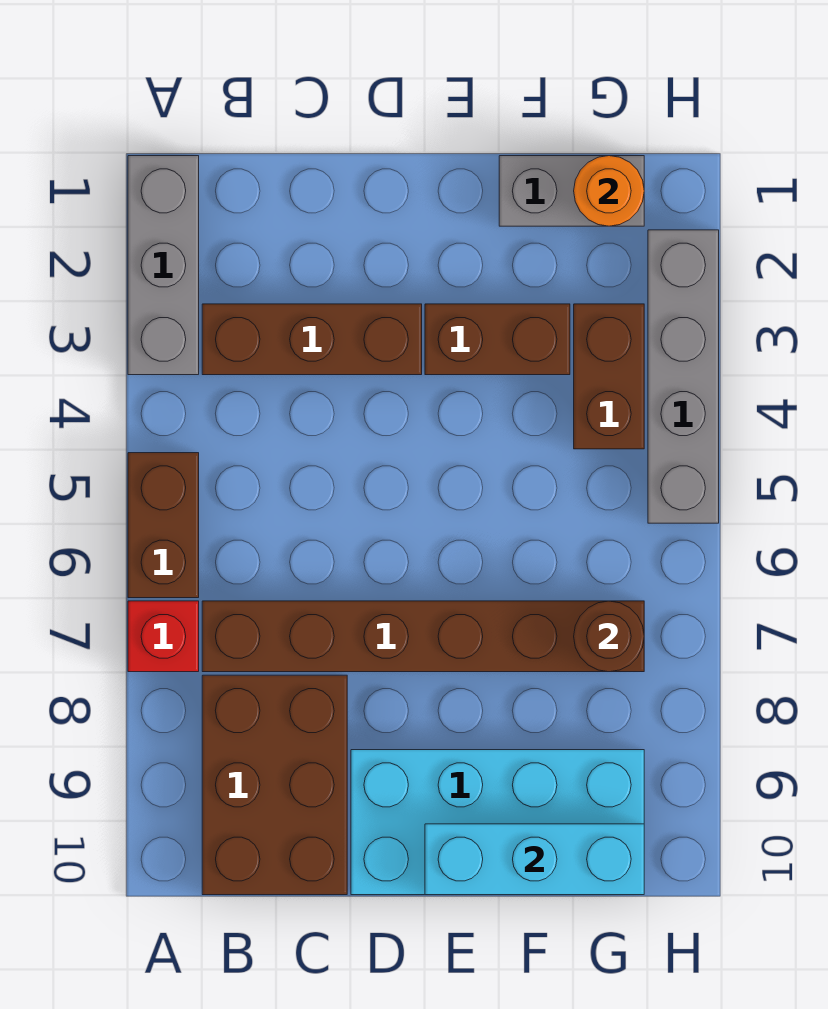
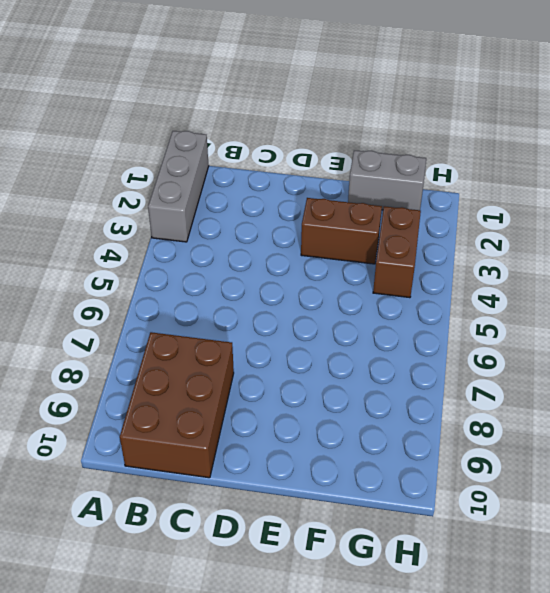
none -> brown brick A5:A6 level 1
none -> red brick A7 level 1
none -> brown brick B3:D3 level 1

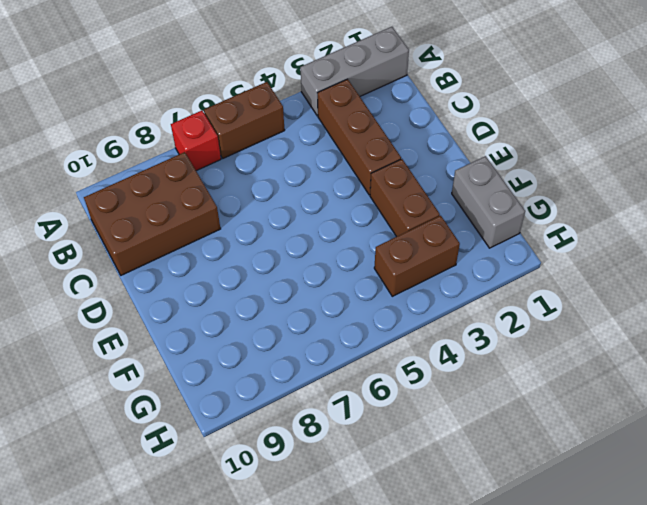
none -> brown brick B7:G7 level 1
none -> cyan brick D9:G10 level 1
none -> grey brick H2:H5 level 1

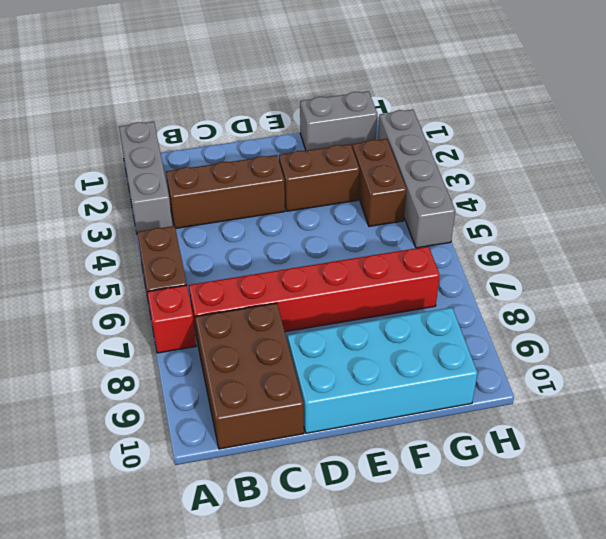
red brick B7:G7 level 1 -> brown brick B7:G7 level 1
none -> cyan brick E10:G10 level 2
none -> orange round brick G1 level 2
none -> brown round brick G7 level 2

